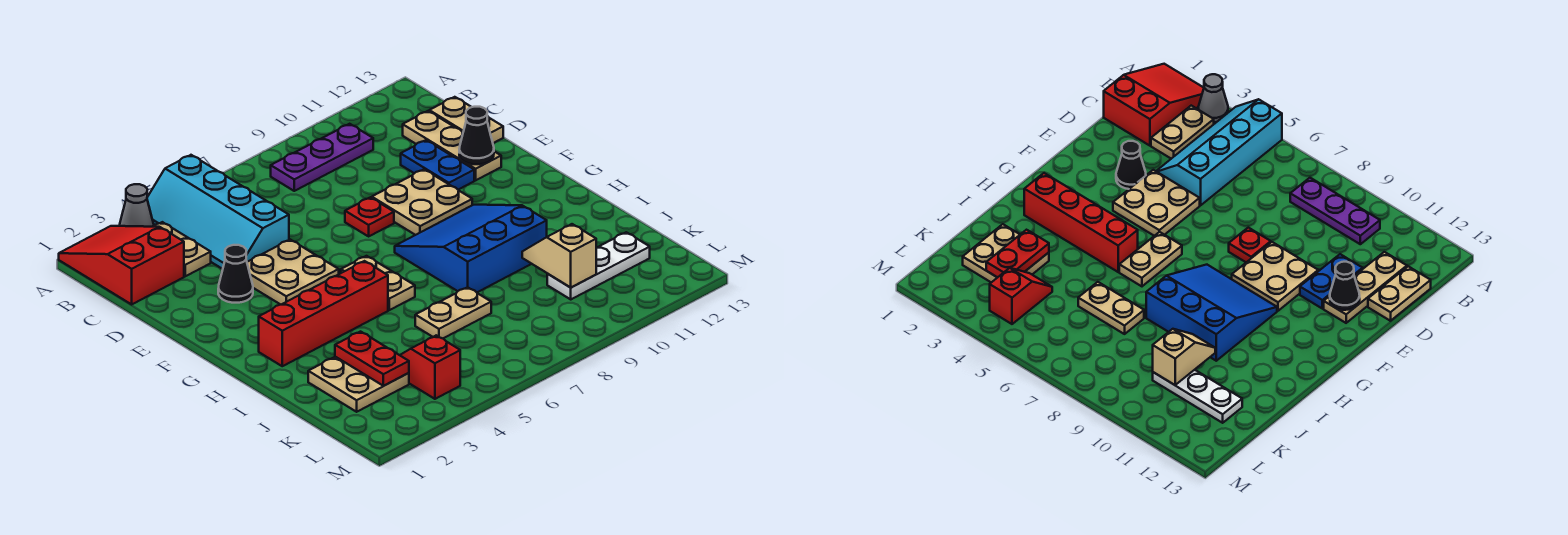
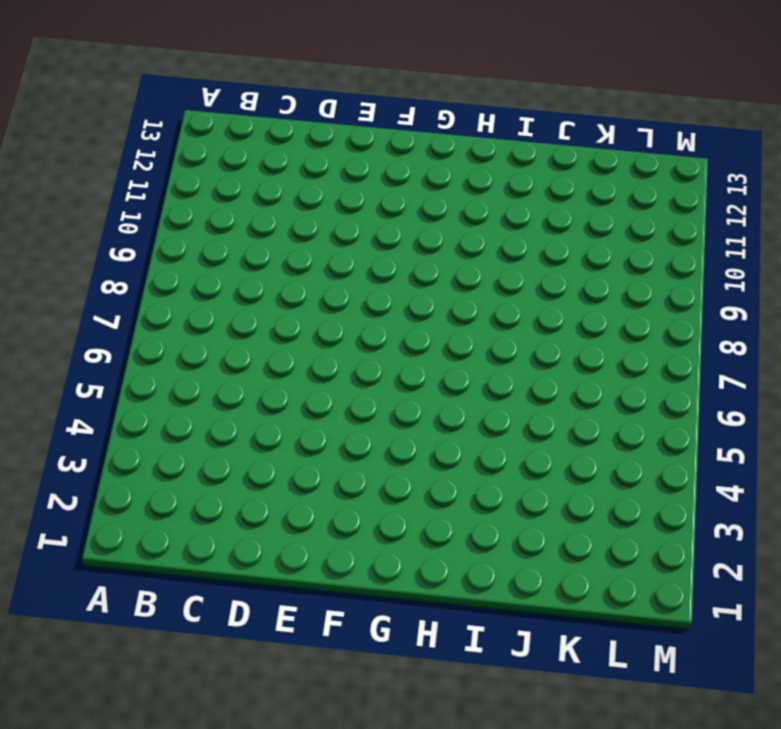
none -> red slope A1:C2 level 1 top C
none -> grey cone A3 level 1
none -> cyan slope A4:D5 level 1 top 5

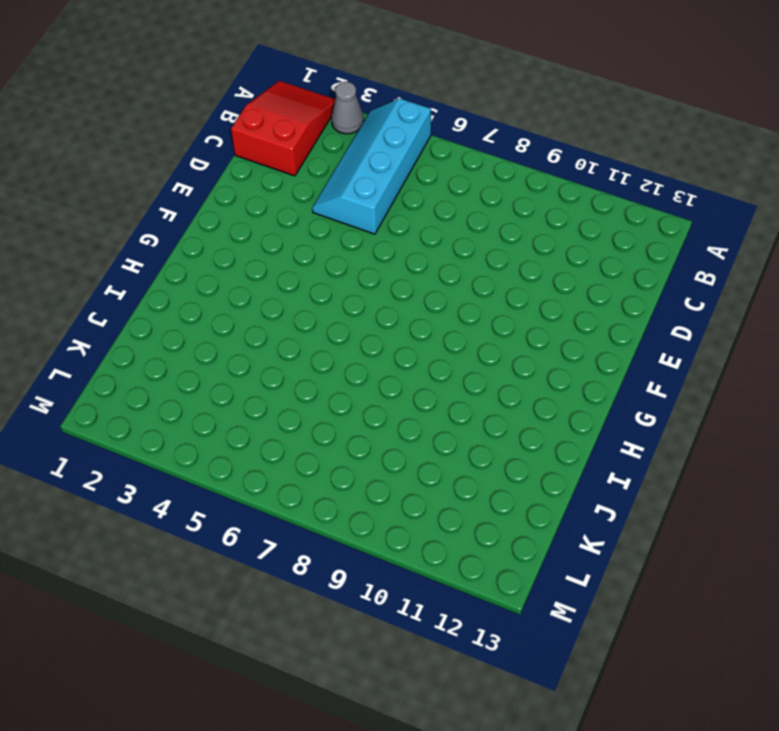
none -> tan plate B3:C3 level 1
none -> purple plate B8:B10 level 1
none -> tan plate C12:E12 level 1

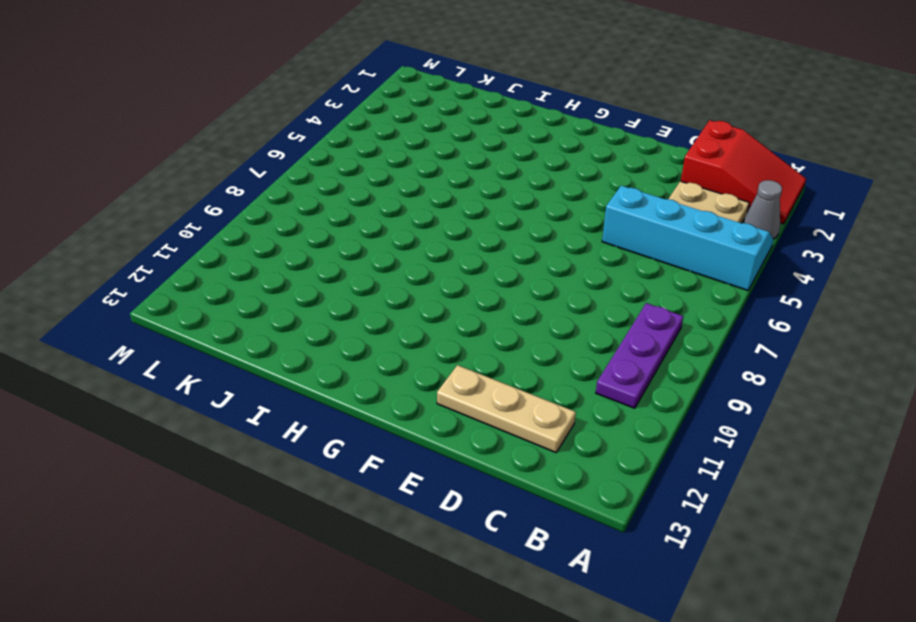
none -> tan plate C13:D13 level 1
none -> blue plate D11:E11 level 1
none -> black cone E3 level 1

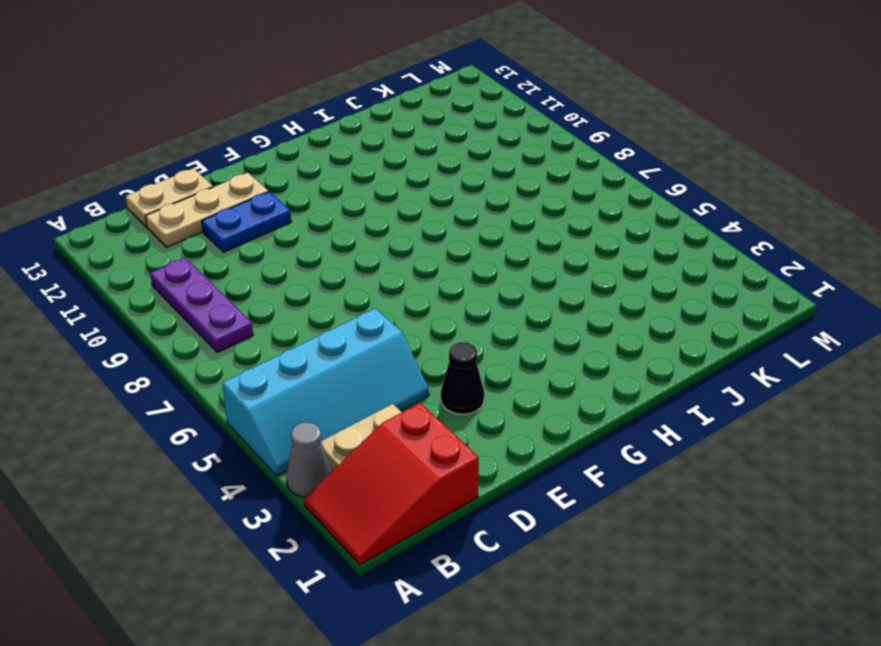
none -> tan plate E4:F5 level 1
none -> red plate E8 level 1
none -> tan plate E9:F10 level 1

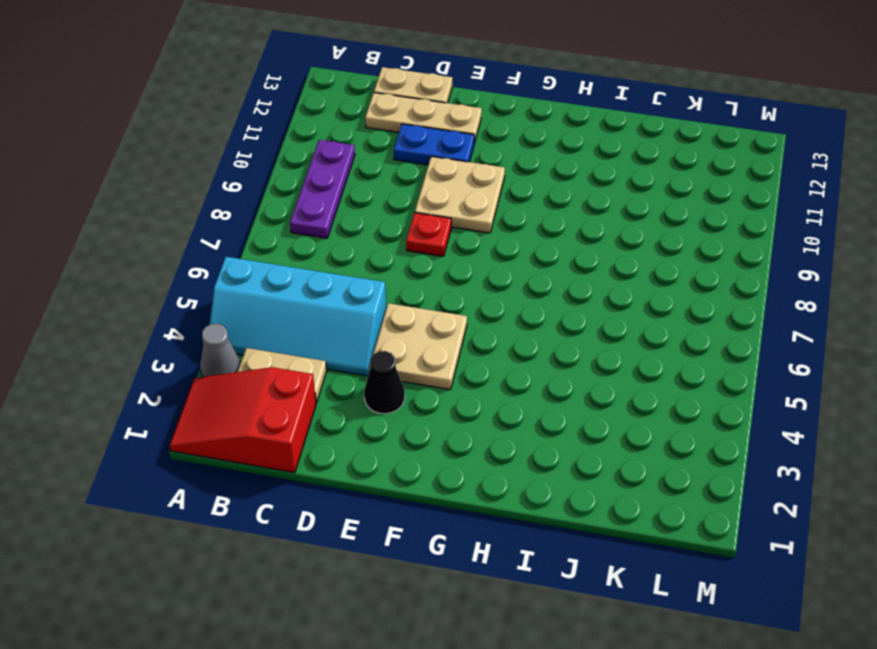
none -> tan plate G6:H6 level 1
none -> blue slope G8:I10 level 1 top I
none -> red brick H2:H5 level 1

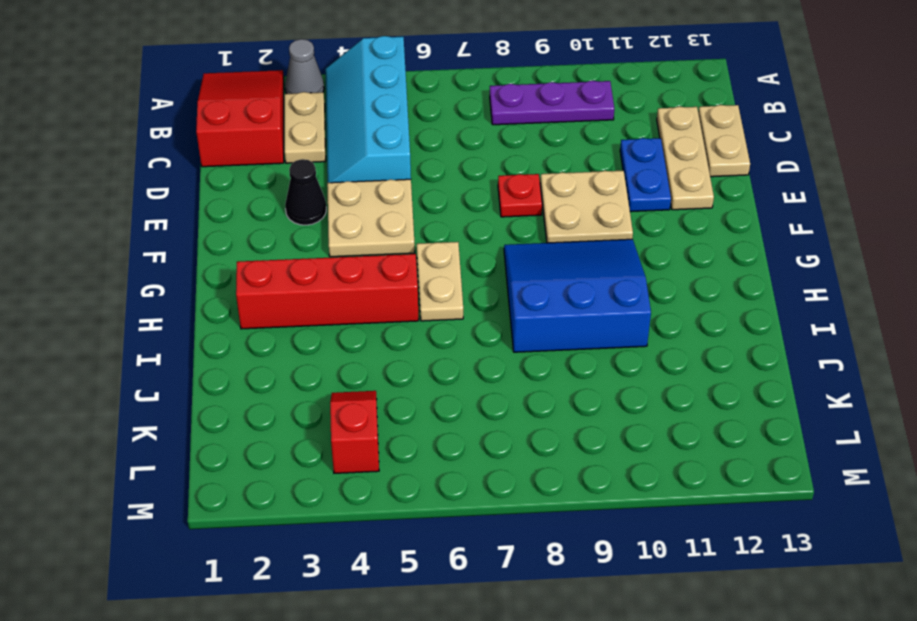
none -> tan plate J2:K3 level 1
none -> tan plate J6:J7 level 1
none -> white plate K10:K12 level 1

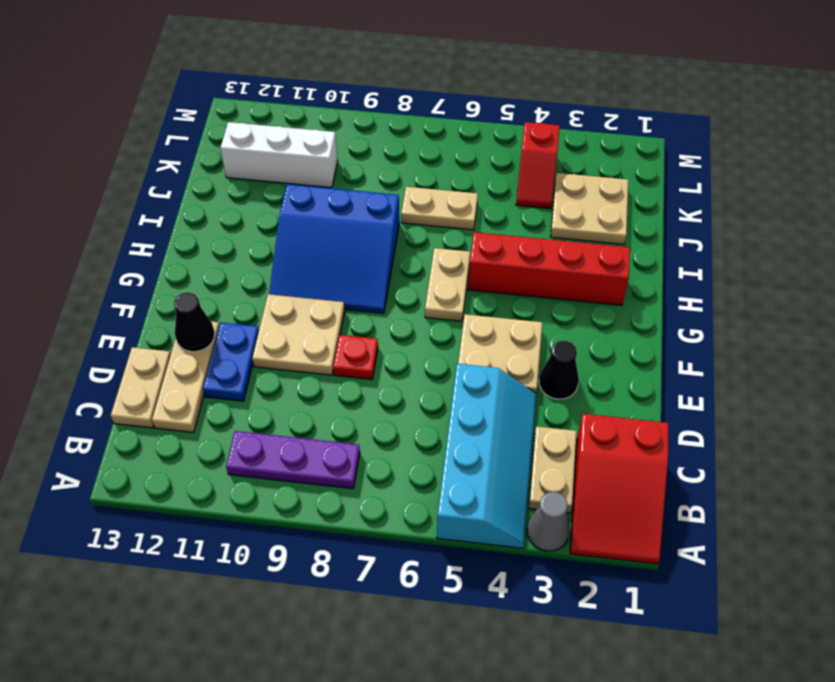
white brick K10:K12 level 1 -> white plate K10:K12 level 1
none -> red plate J3:K3 level 2
none -> tan slope J10:K10 level 2 top K

